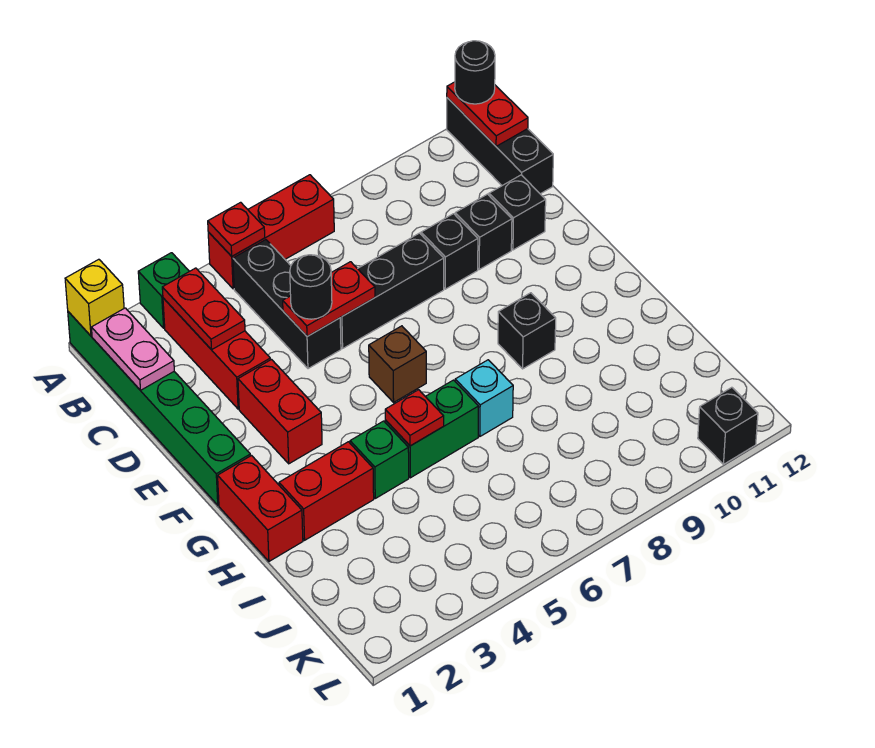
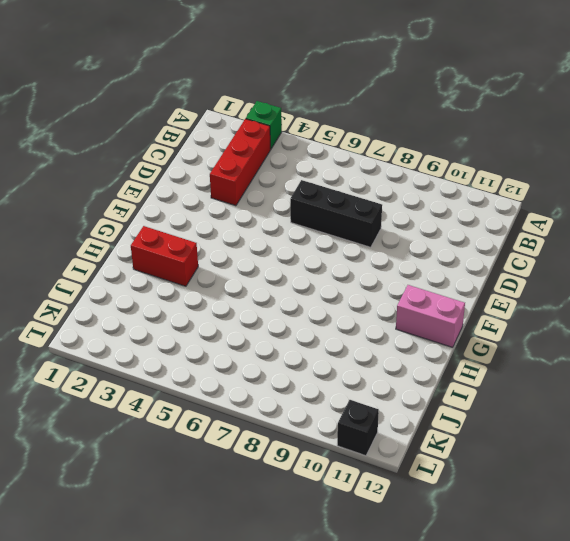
pink brick G11:G12 level 1 -> none
none -> green brick A1:F1 level 1
none -> red brick A5:A7 level 1
none -> black brick A12:C12 level 1

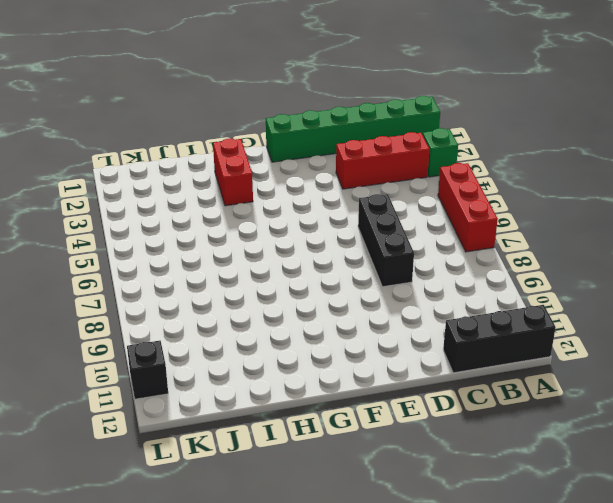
none -> black brick B5:D5 level 1
none -> black brick D9 level 1
none -> black brick D10 level 1

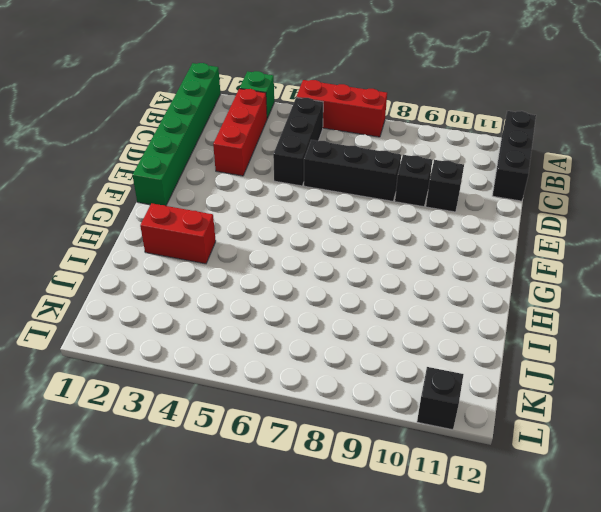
none -> black brick D11 level 1
none -> red brick E3:F3 level 1
none -> brown brick F6 level 1

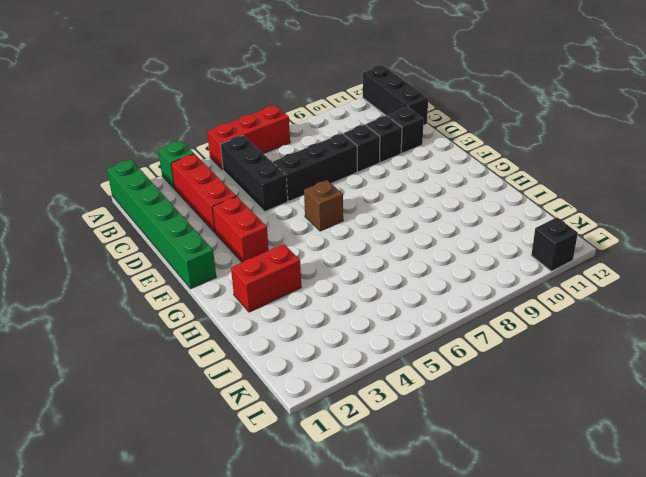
none -> red brick G1:H1 level 1
none -> black brick G9 level 1
none -> green brick H4 level 1

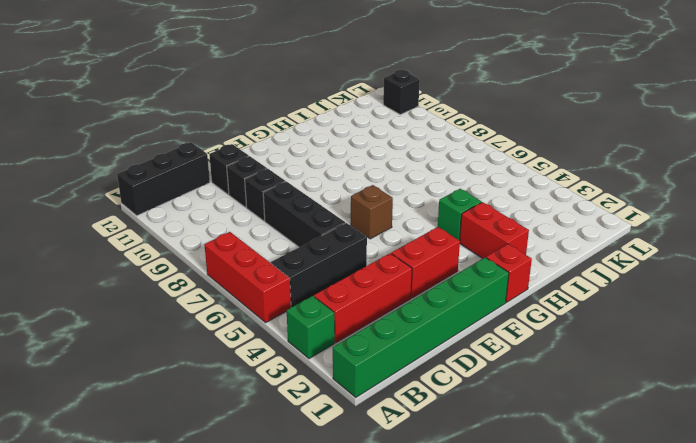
red brick G1 level 1 -> red brick G1:H1 level 1
none -> black brick G9 level 1
none -> green brick H5:H6 level 1
none -> cyan brick H7 level 1

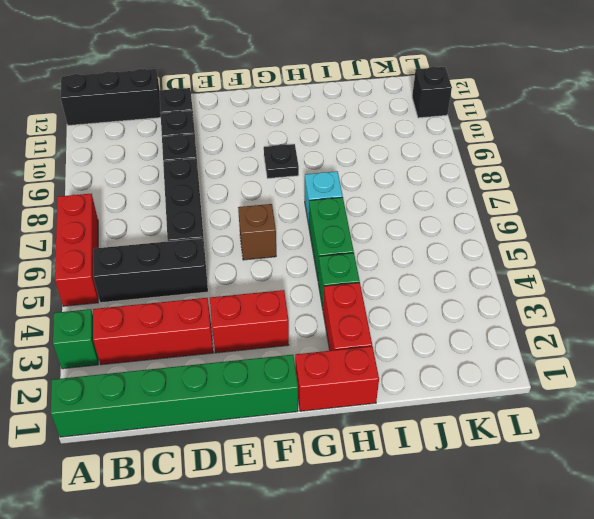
black plate G9 level 1 -> black brick G9 level 1
none -> yellow brick A1 level 2
none -> red plate A5 level 2
none -> red plate A12:B12 level 2

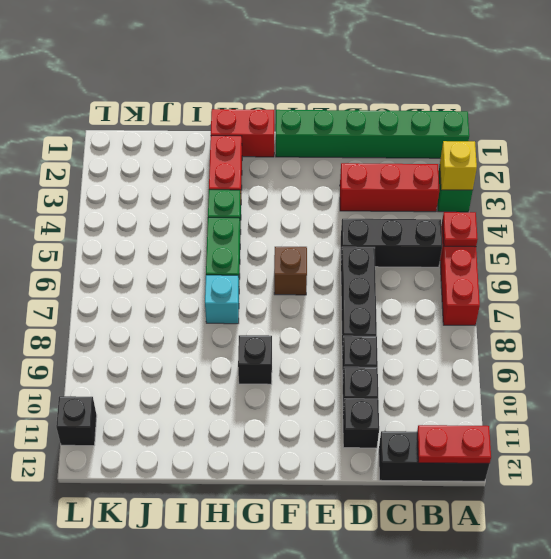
yellow brick A3 level 2 -> yellow brick A1 level 2
none -> red brick E3:F3 level 1
none -> pink plate B1:C1 level 2
none -> red plate B3:C3 level 2

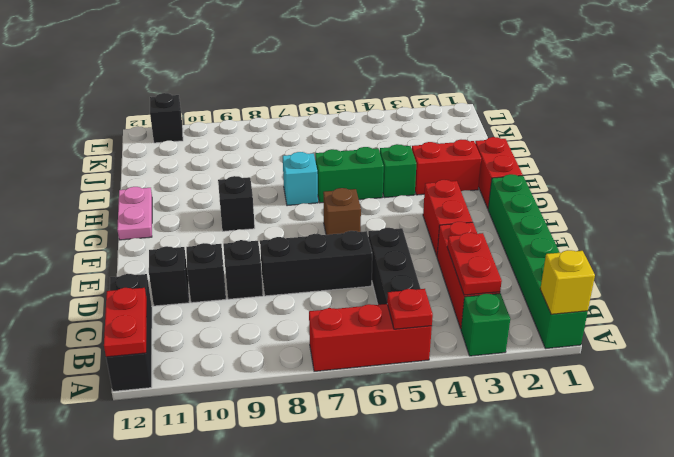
pink plate G12:H12 level 1 -> pink plate B1:C1 level 2
none -> red plate D5:D6 level 2
none -> red plate H5 level 2
none -> black round brick A12 level 3

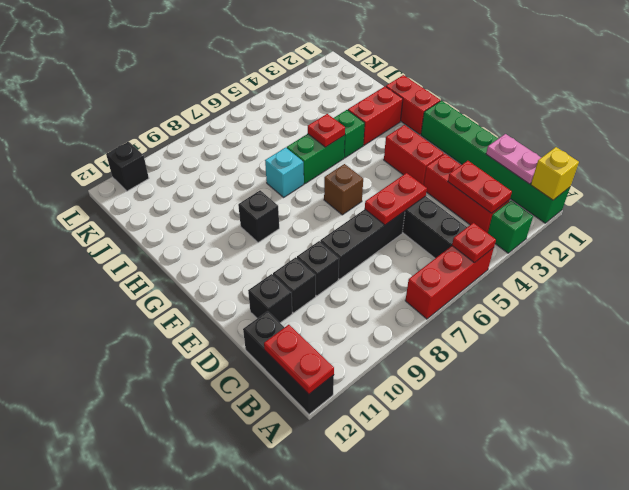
none -> black round brick A12 level 3
none -> black round brick D5 level 3

